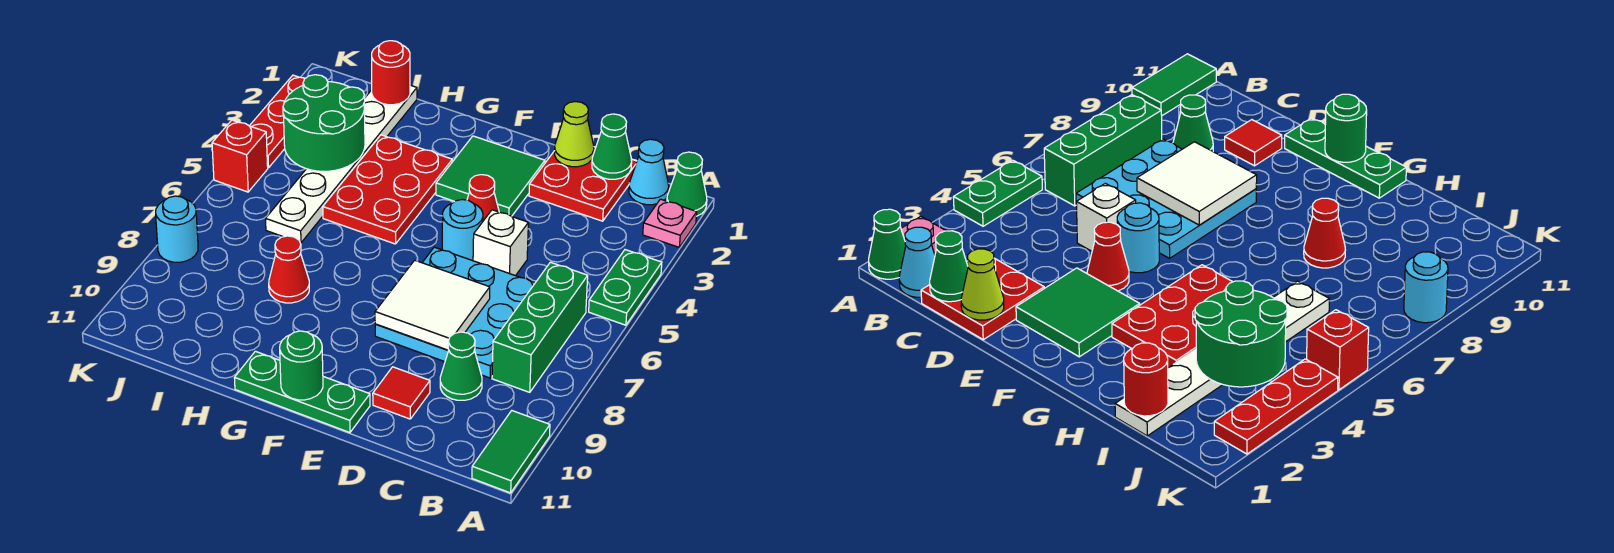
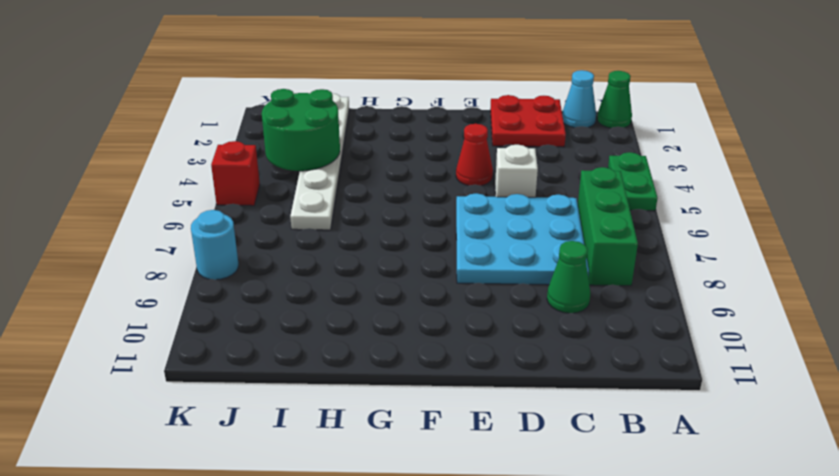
none -> pink plate A2 level 1
none -> green tile A10:A11 level 1
none -> red tile D10 level 1

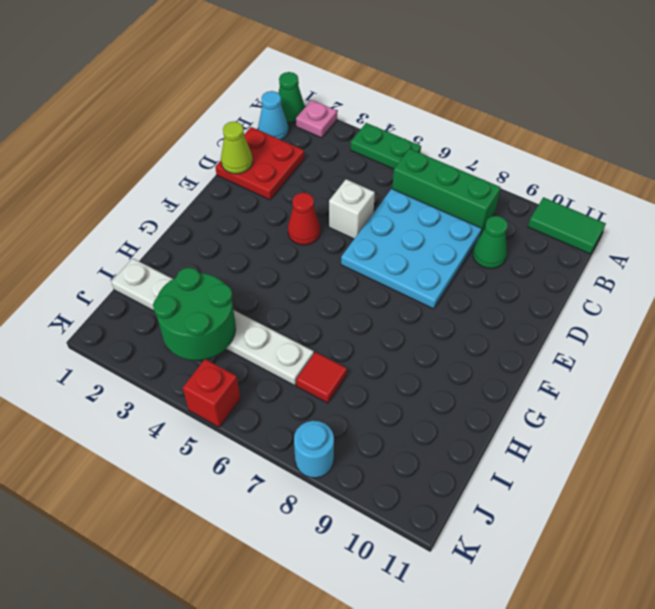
red tile I7 level 1 -> red tile D10 level 1
none -> green tile E2:F3 level 1
none -> cyan round brick E5 level 1
none -> green plate E11:G11 level 1

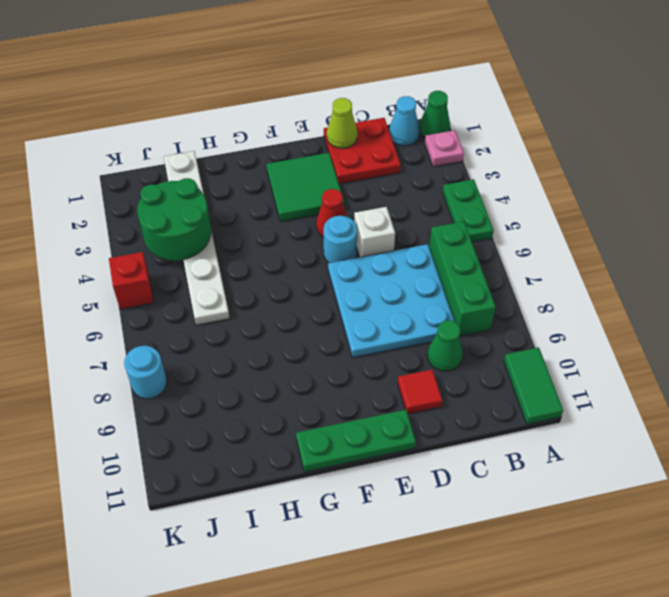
none -> red plate G3:H5 level 1
none -> red cone H8 level 1
none -> red plate K2:K4 level 1

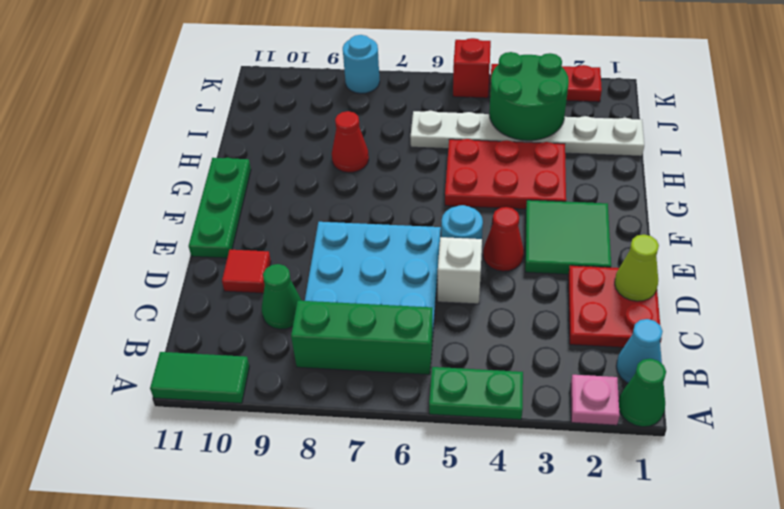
none -> green cone C1 level 2
none -> white tile D7:E8 level 2
none -> green round brick F11 level 2

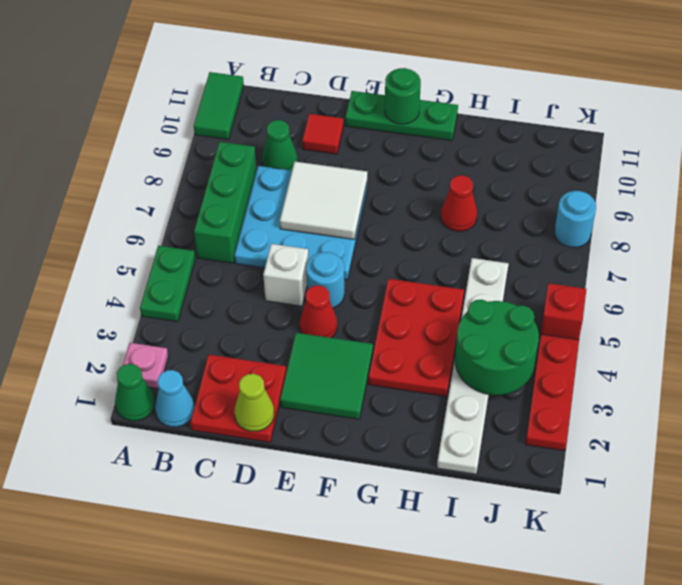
none -> green cone C1 level 2
none -> red round brick I1 level 2

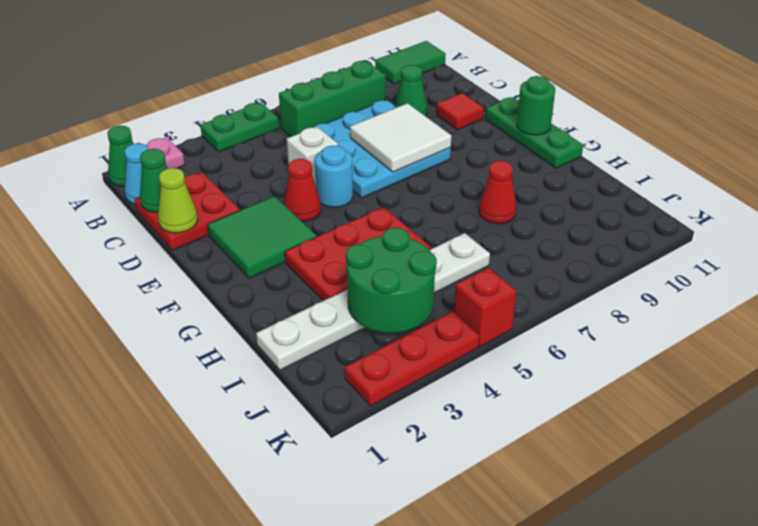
none -> cyan round brick K8 level 1
none -> red round brick I1 level 2

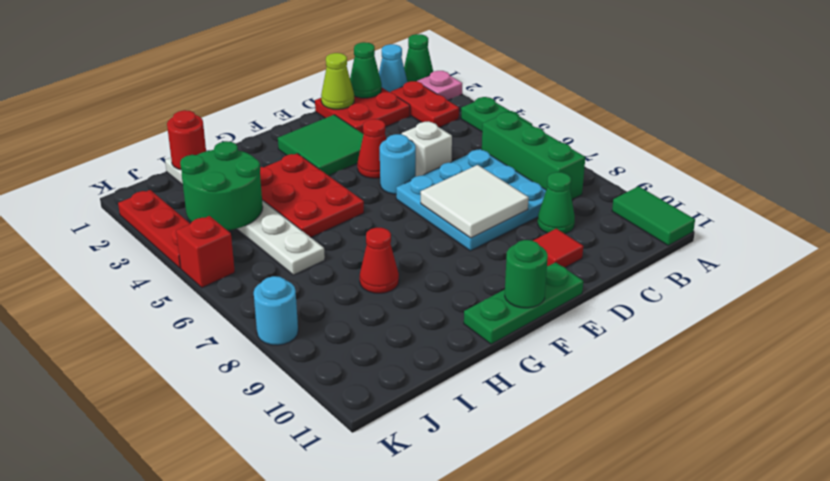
red plate B2:B3 level 1 -> none

